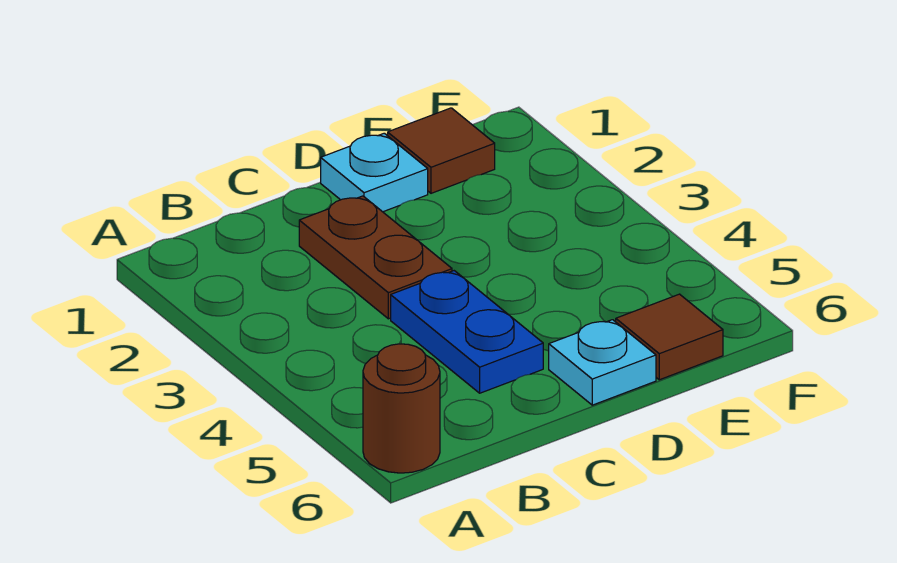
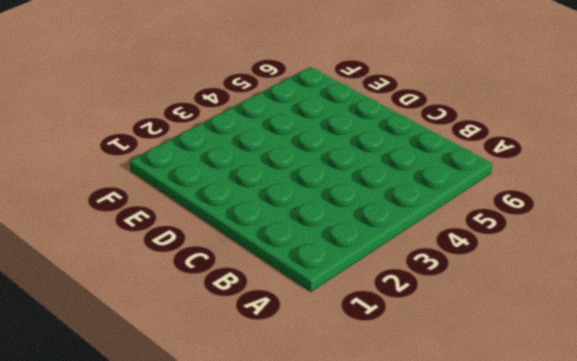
none -> brown round brick A6 level 1
none -> brown plate C2:C3 level 1

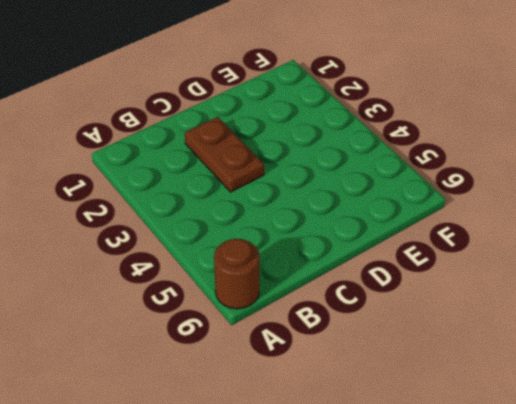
none -> blue plate C4:C5 level 1
none -> cyan plate D1 level 1

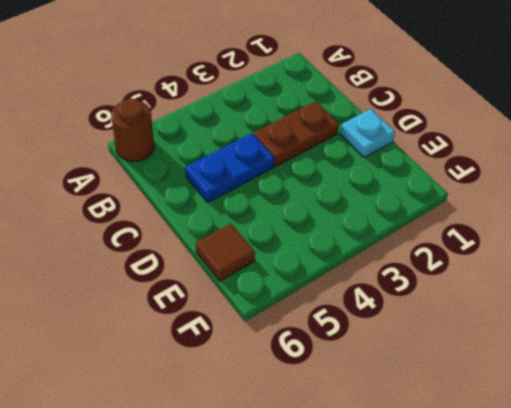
none -> cyan plate D6 level 1
none -> brown tile E1 level 1

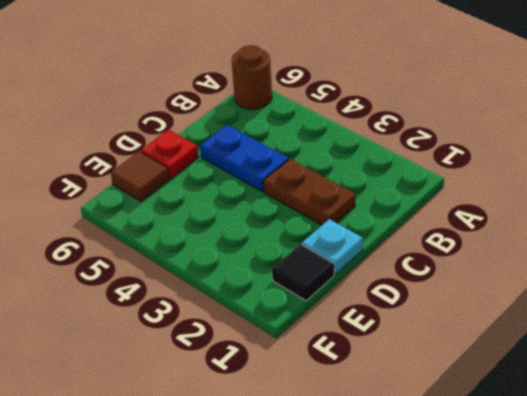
red plate D6 level 1 -> cyan plate D6 level 1
black tile E1 level 1 -> brown tile E1 level 1

